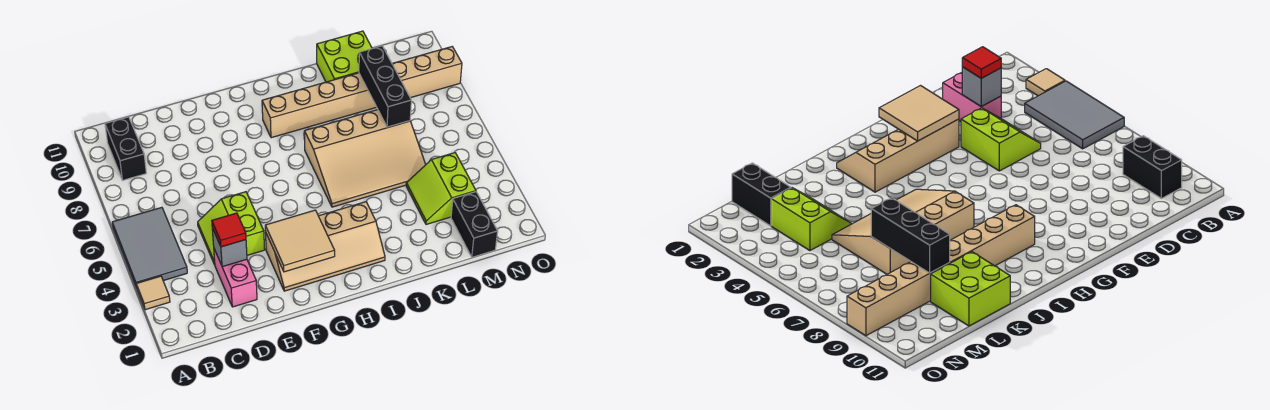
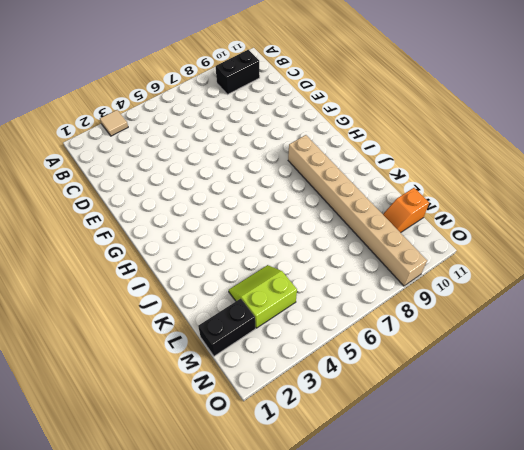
orange slope M10:M11 level 1 top 11 -> none
none -> grey tile A4:B6 level 1
none -> pink brick D2:D3 level 1
none -> lime slope D4:E5 level 1 top E

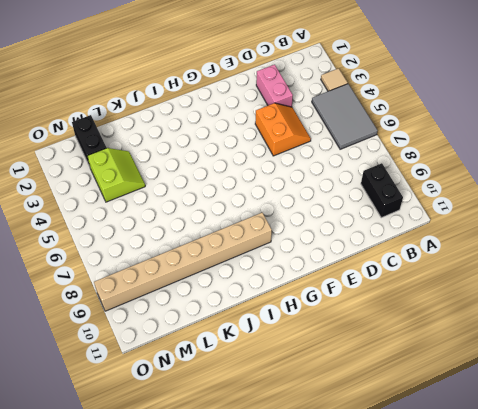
orange slope D4:E5 level 1 top E -> lime slope D4:E5 level 1 top E
none -> tan slope F2:I3 level 1 top 3
none -> tan slope I5:L7 level 1 top 7
none -> lime brick K10:L11 level 1

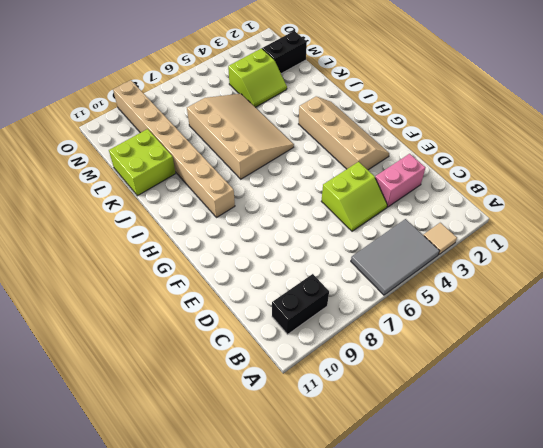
none -> grey brick D3 level 2
none -> tan tile F2:G3 level 2
none -> black brick L7:L9 level 2

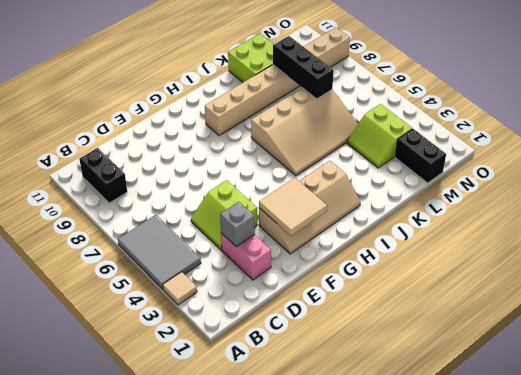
none -> red tile D3 level 3

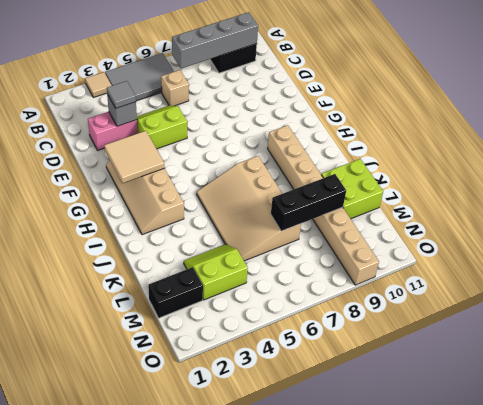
grey brick B7:B10 level 2 -> none
tan brick C6 level 1 -> none
grey tile D3 level 3 -> red tile D3 level 3

